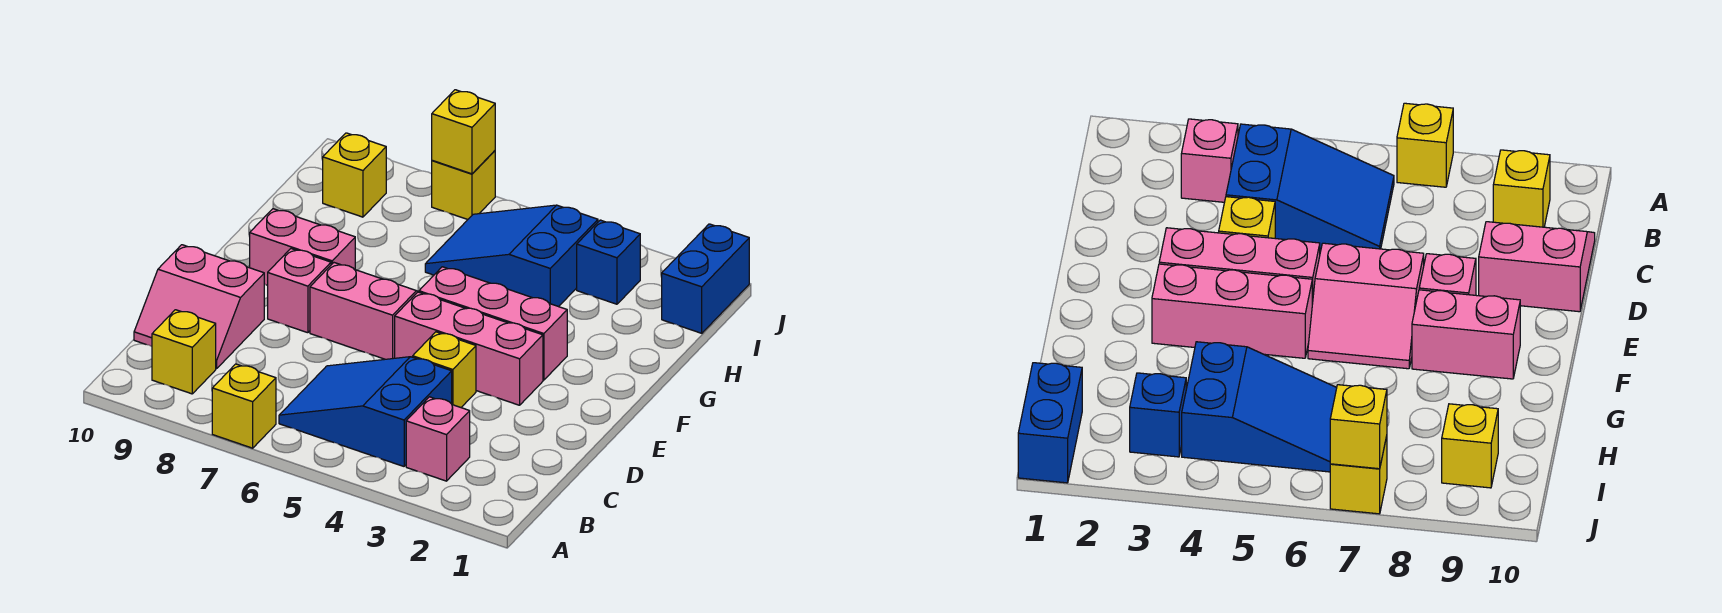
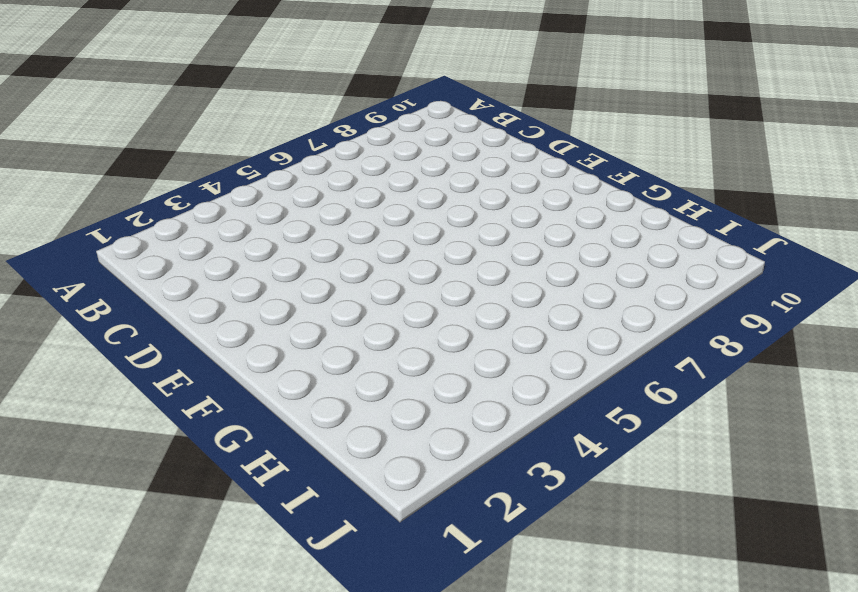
none -> yellow brick A7 level 1
none -> pink brick B3 level 1
none -> blue slope B4:C6 level 1 top 4

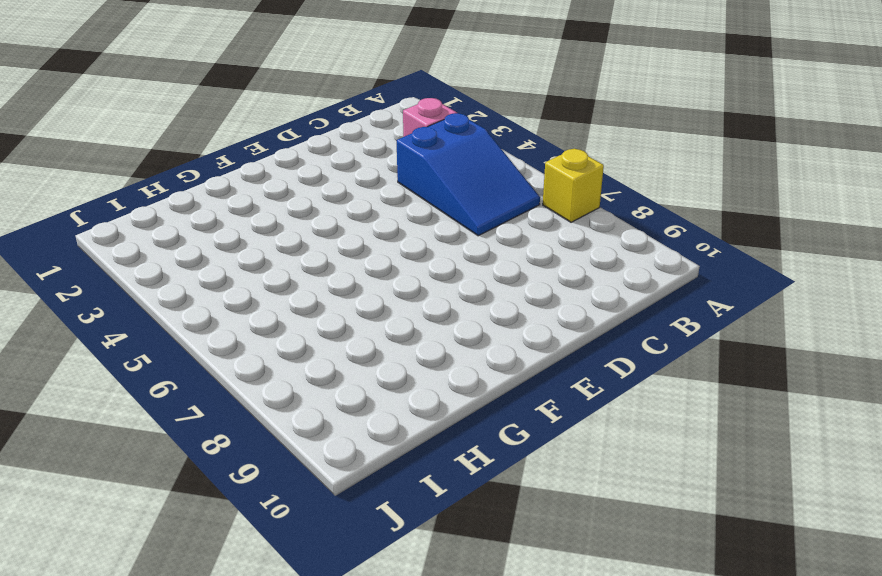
none -> yellow brick B9 level 1
none -> pink slope C9:D10 level 1 top D
none -> yellow brick D4 level 1

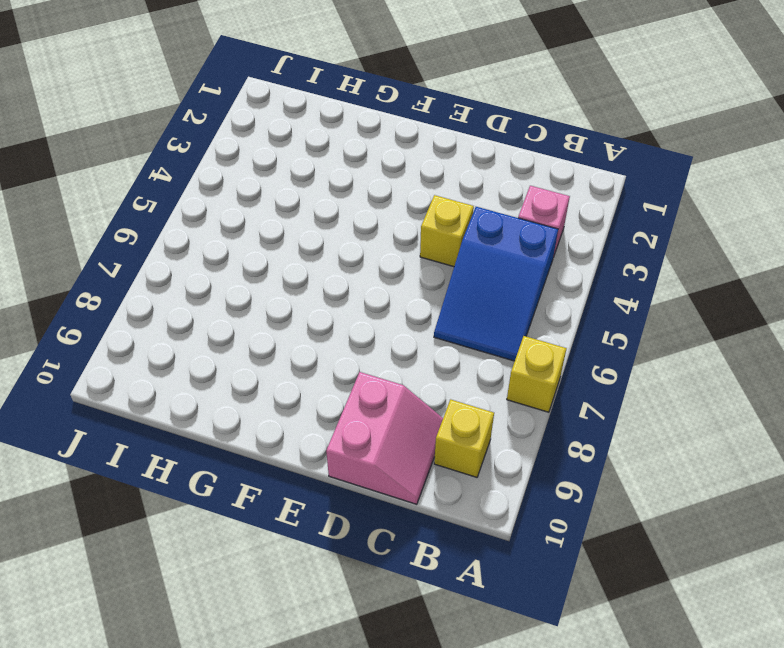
none -> pink brick E3:E5 level 1
none -> pink slope E6:F7 level 1 top E
none -> pink brick E8 level 1

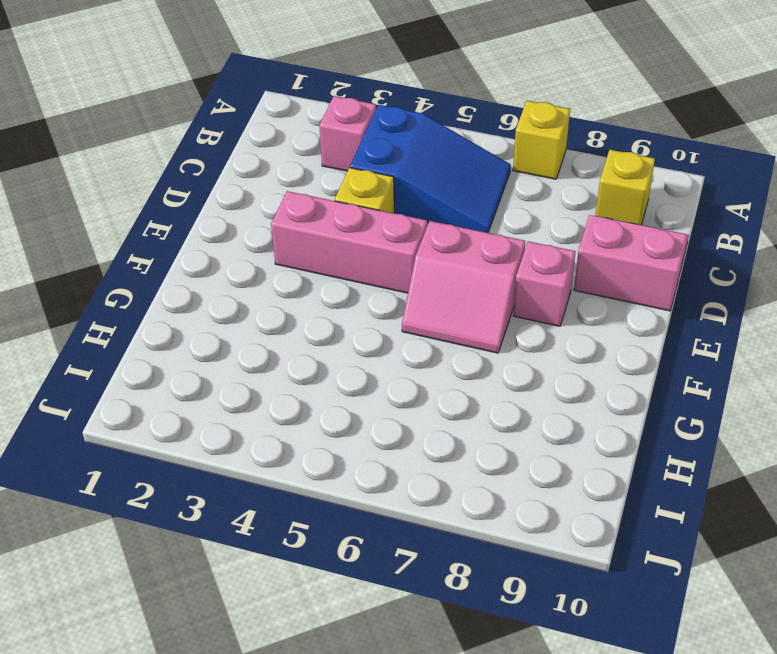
none -> pink brick F3:F5 level 1
none -> pink brick F8:F9 level 1
none -> blue slope H4:I6 level 1 top 4

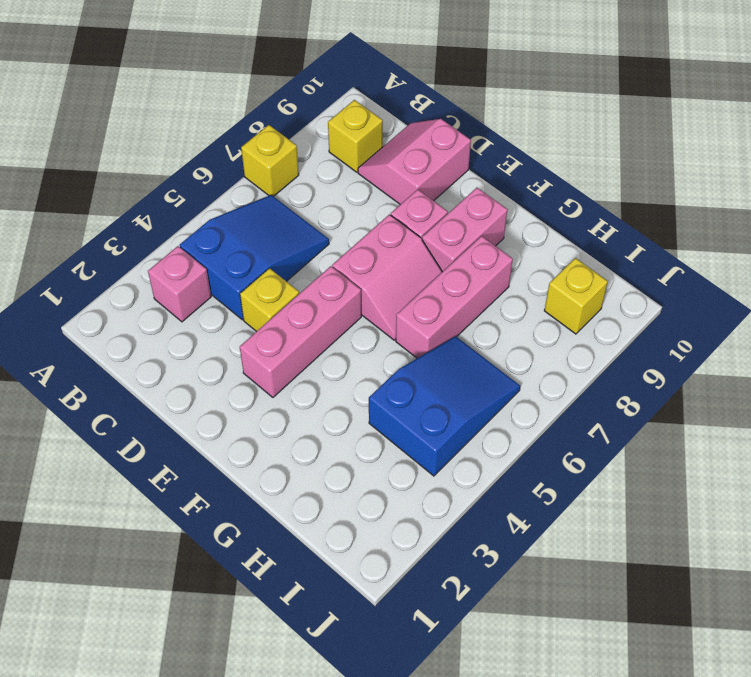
pink brick G6:G8 level 1 -> pink brick F3:F5 level 1
none -> blue brick I1:J1 level 1
none -> blue brick I3 level 1
none -> yellow brick J7 level 1

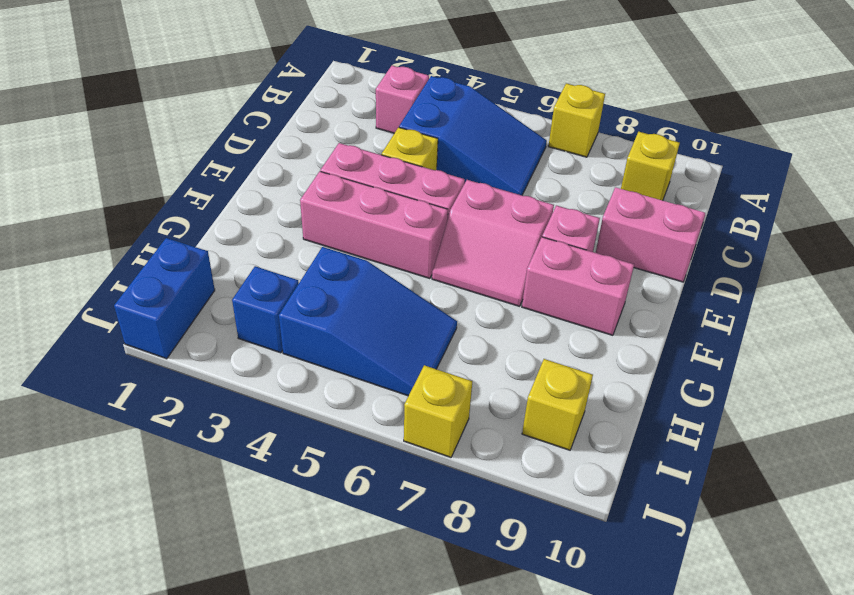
none -> yellow brick J7 level 2

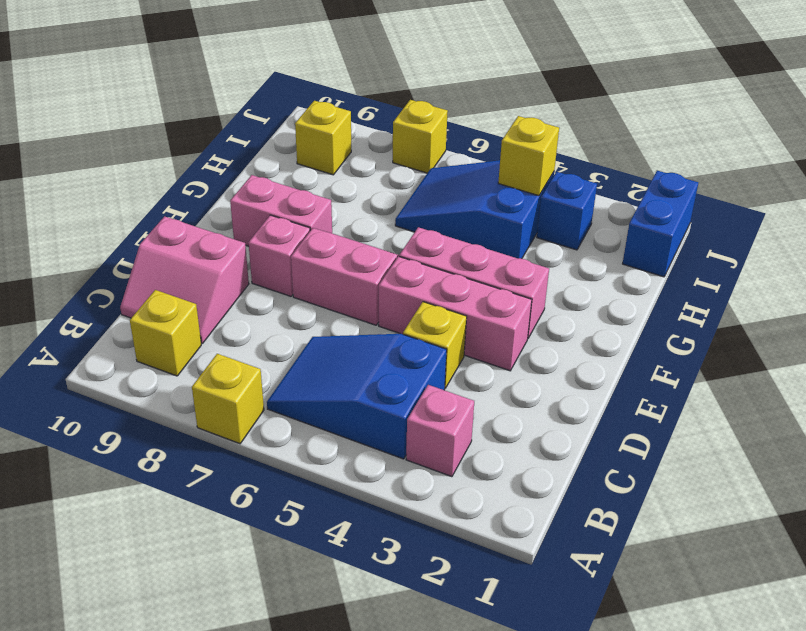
yellow brick I4 level 2 -> yellow brick J7 level 2

